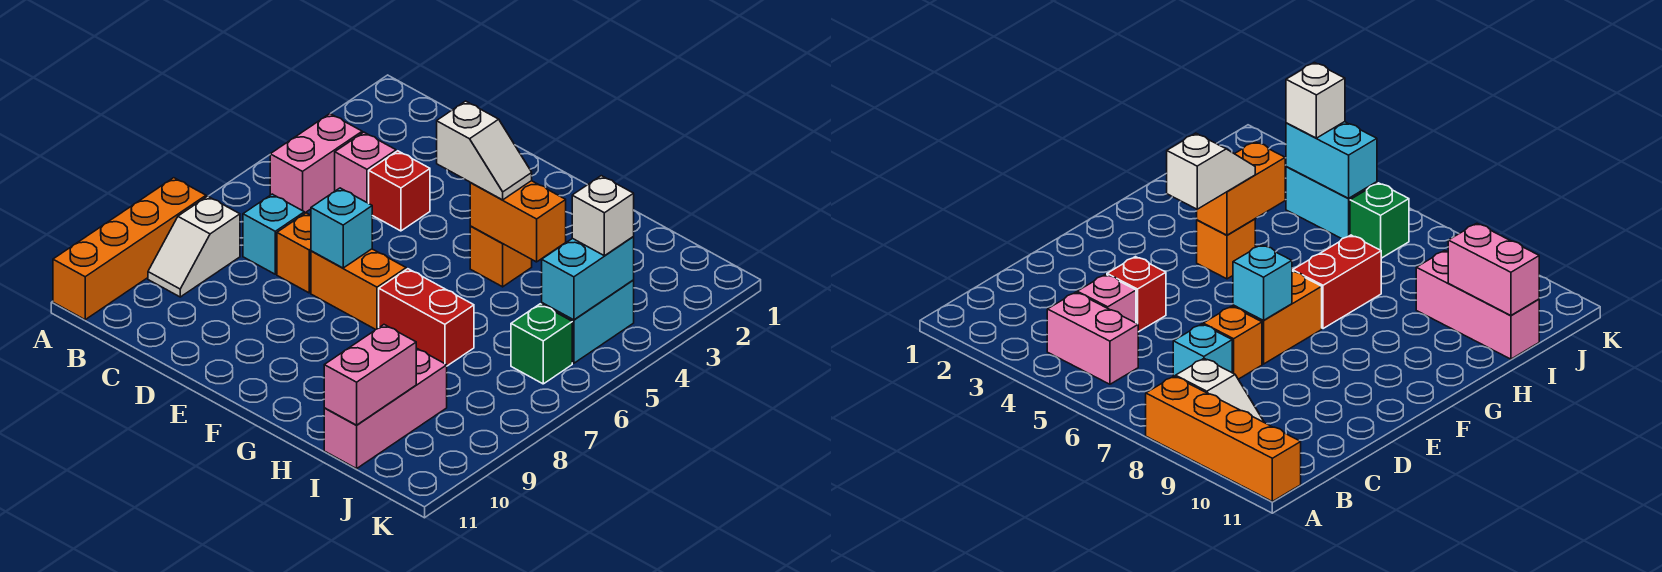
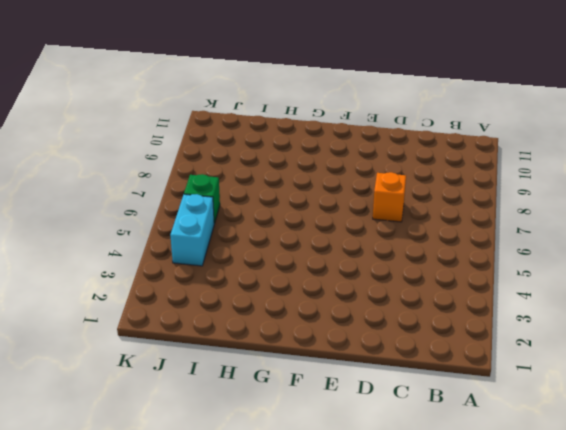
none -> orange brick A8:A11 level 1
none -> pink brick B4:B5 level 1
none -> white slope B8:B9 level 1 top 8

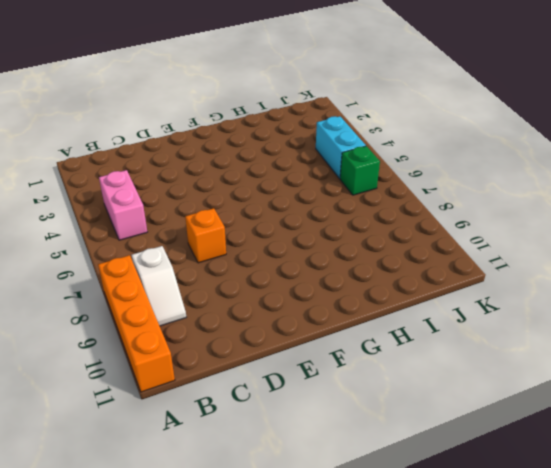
none -> pink brick C4 level 1
none -> cyan brick C7 level 1
none -> red brick D4 level 1

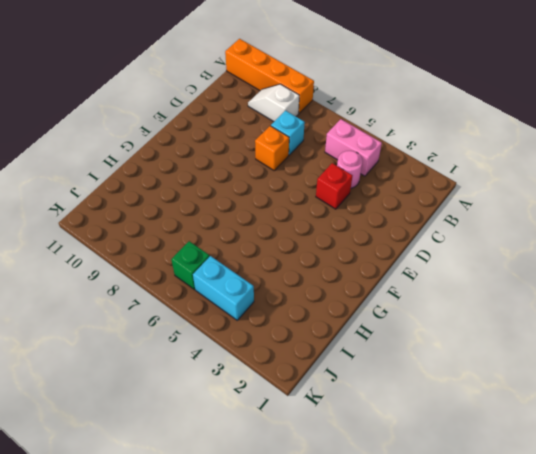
pink round brick C4 level 1 -> pink brick C4 level 1
none -> orange brick E7:F7 level 1
none -> orange brick G4 level 1
none -> red brick G7:H7 level 1

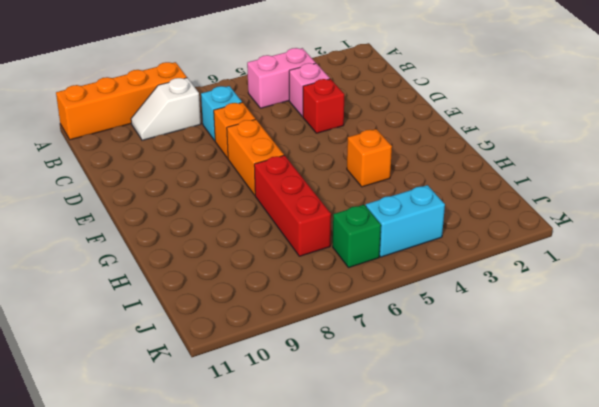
red brick G7:I7 level 1 -> red brick G7:H7 level 1
none -> pink brick I9:I11 level 1
none -> cyan brick E7 level 2
none -> orange brick G4:H4 level 2

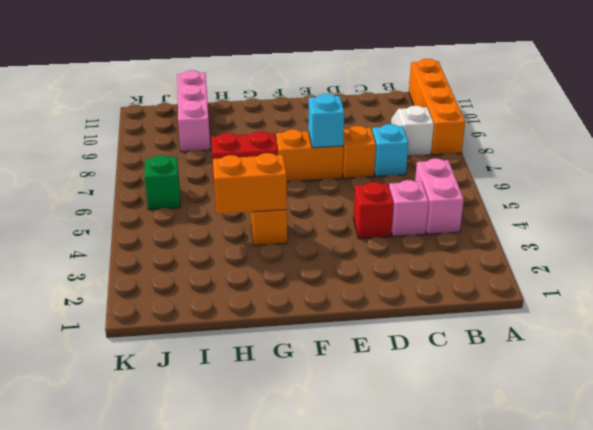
none -> cyan brick J4:J5 level 1
none -> pink brick I10:I11 level 2
none -> cyan brick J4:J5 level 2

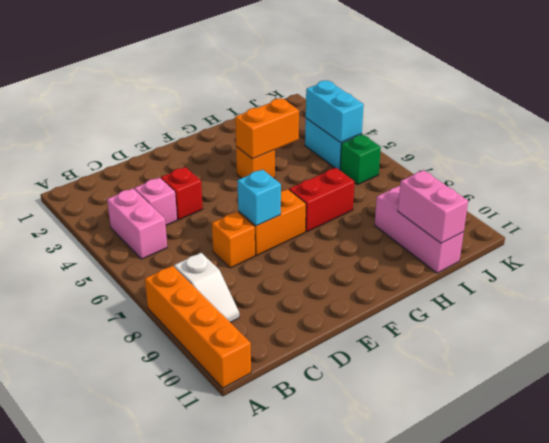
none -> cyan brick C7 level 1
none -> white slope F4:G4 level 3 top F
none -> white brick J4 level 3

